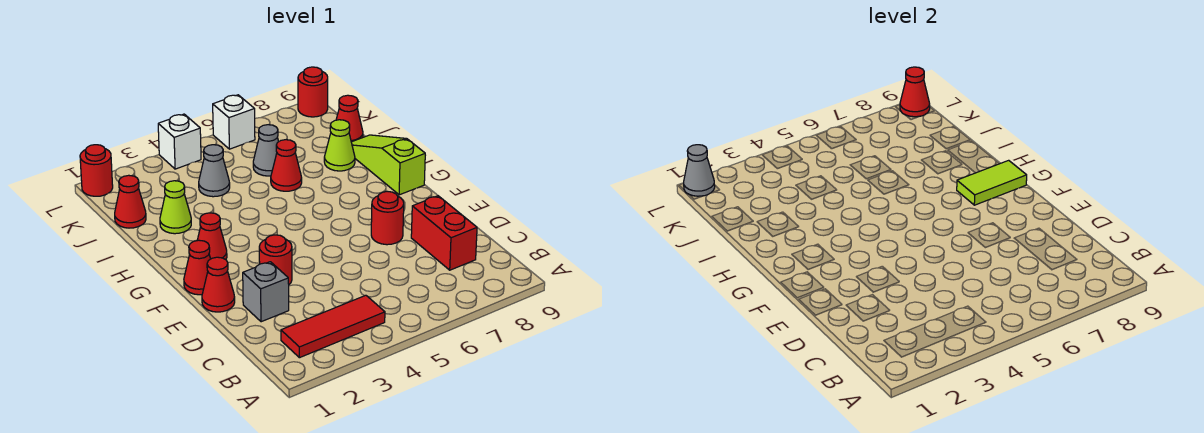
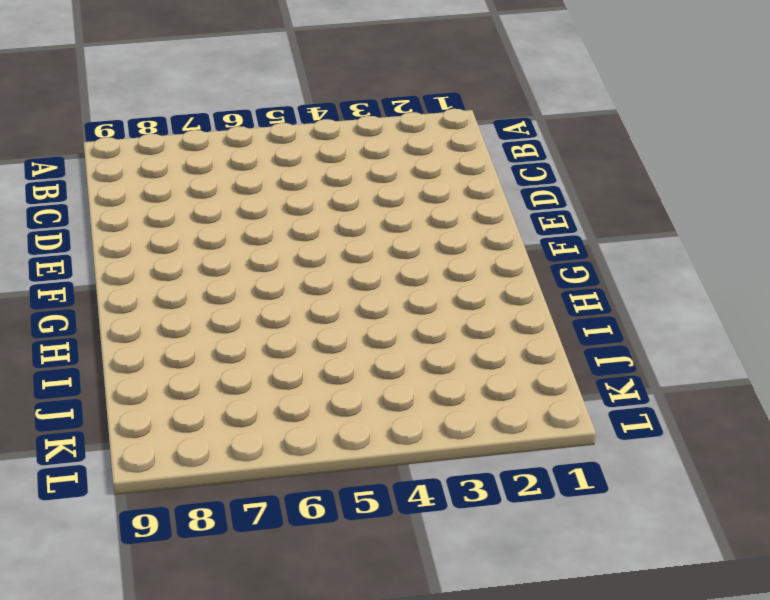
none -> red tile B2:B4 level 1
none -> red brick C8:D8 level 1
none -> grey brick D2 level 1

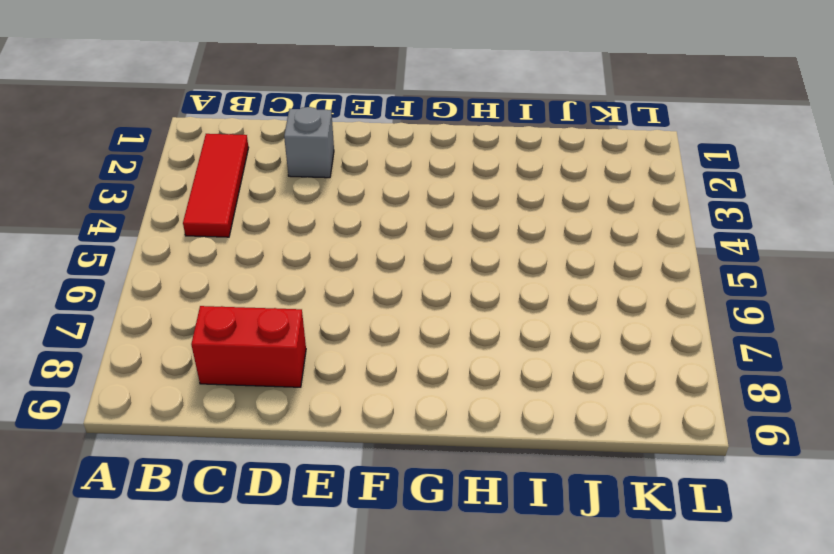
none -> red cone E1 level 1
none -> red round brick E3 level 1
none -> red round brick E7 level 1

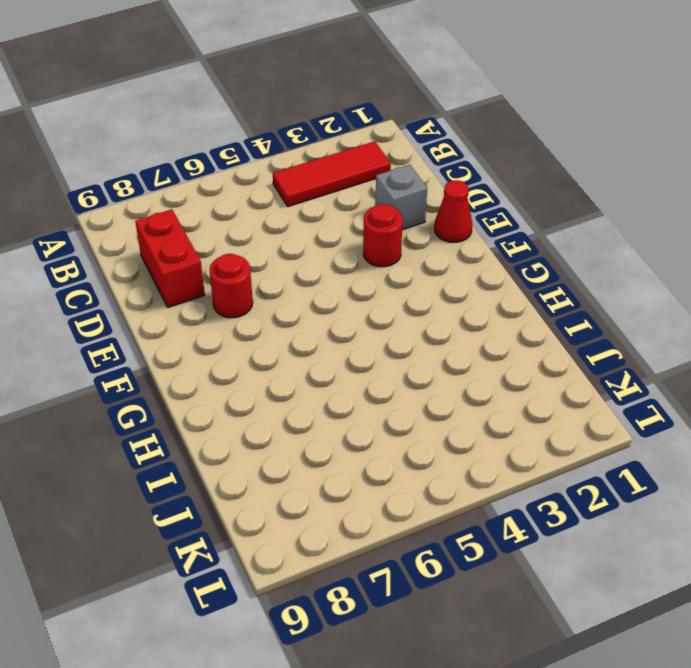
none -> red cone F1 level 1
none -> red cone G2 level 1
none -> lime slope G9:I9 level 1 top G

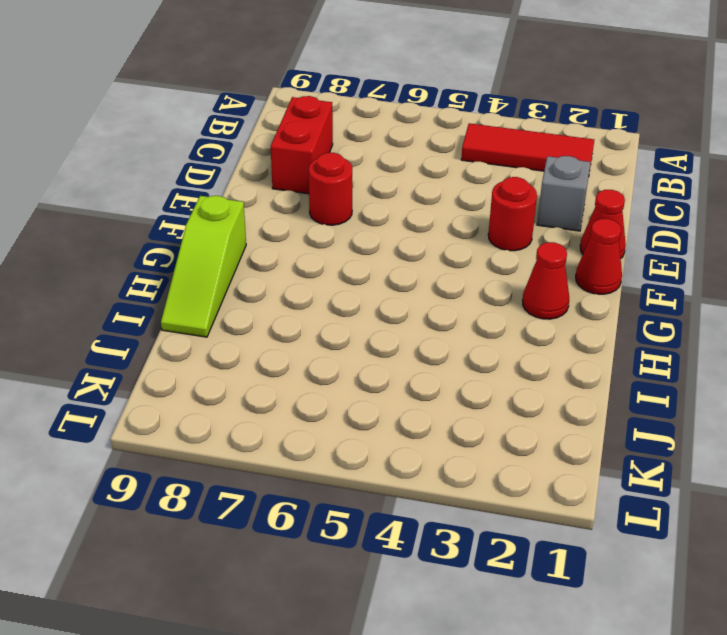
none -> lime cone I2 level 1
none -> red cone I6 level 1
none -> lime cone I8 level 1

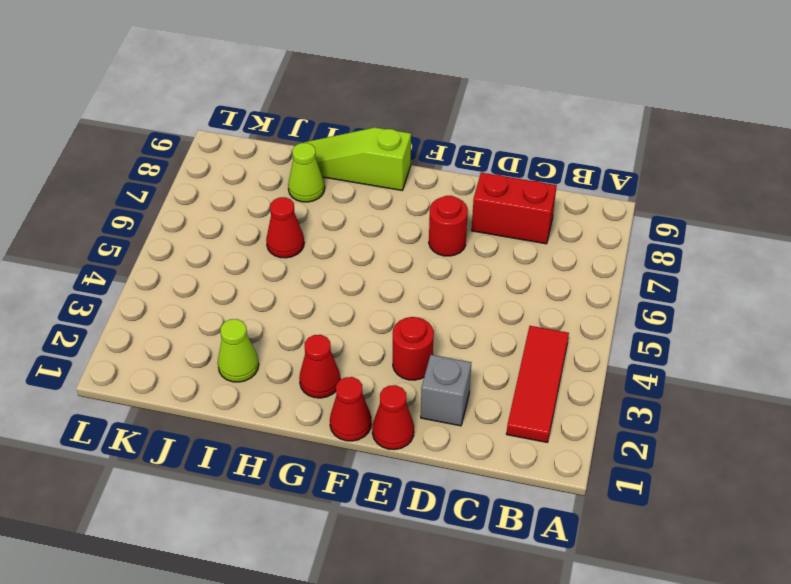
none -> red cone J1 level 1
none -> grey cone J4 level 1
none -> grey cone J6 level 1

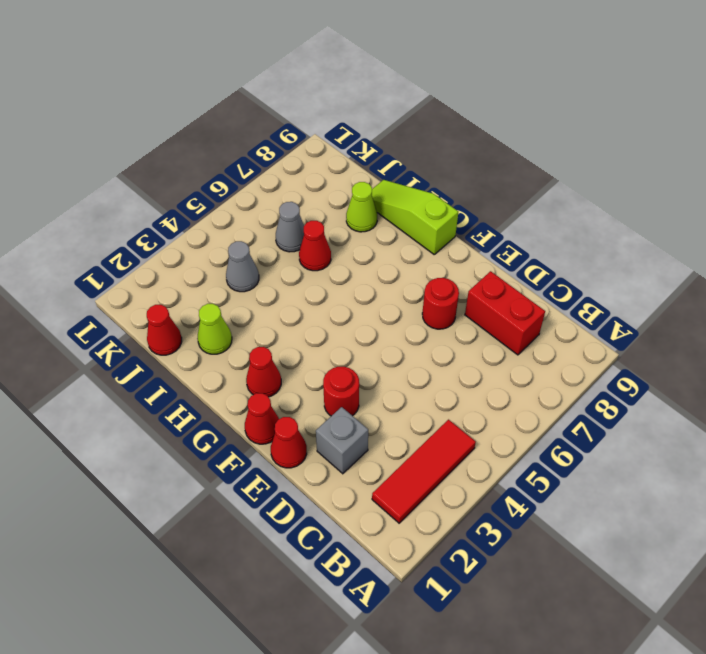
none -> red cone J9 level 1
none -> red round brick L1 level 1
none -> white brick L4 level 1

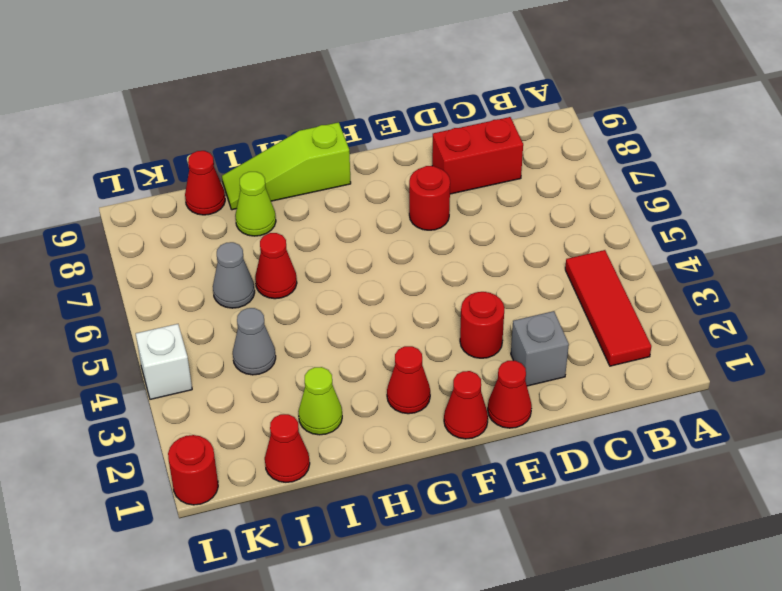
none -> white brick L6 level 1
none -> red round brick L9 level 1
none -> lime tile G8:G9 level 2

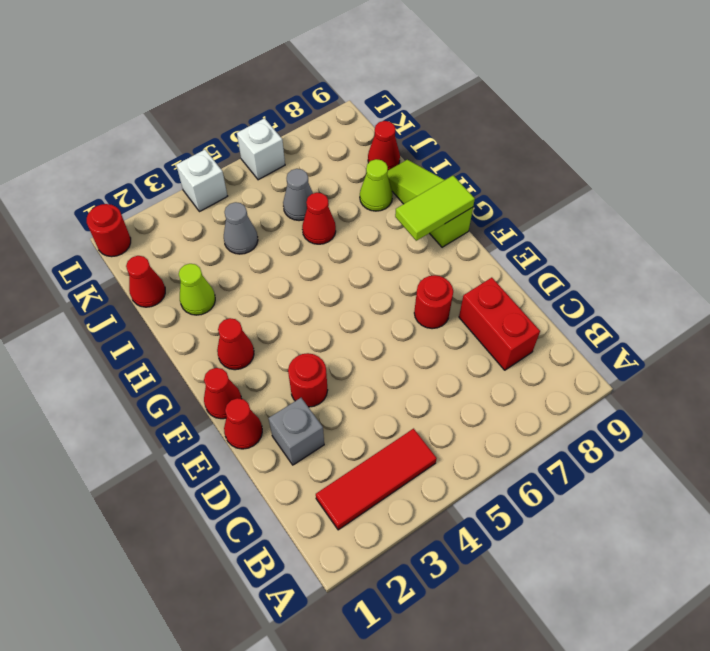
none -> red round brick L9 level 1
none -> grey cone L1 level 2
none -> red cone L9 level 2

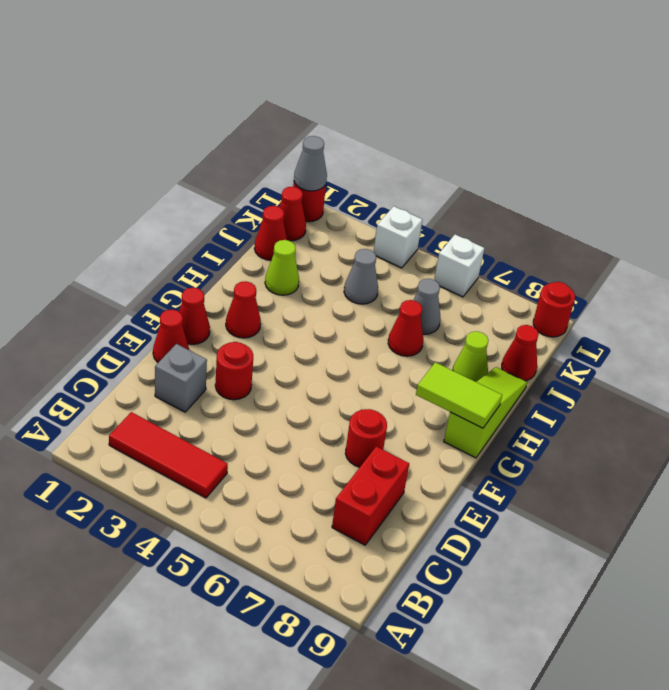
red cone K1 level 1 -> red cone L9 level 2

